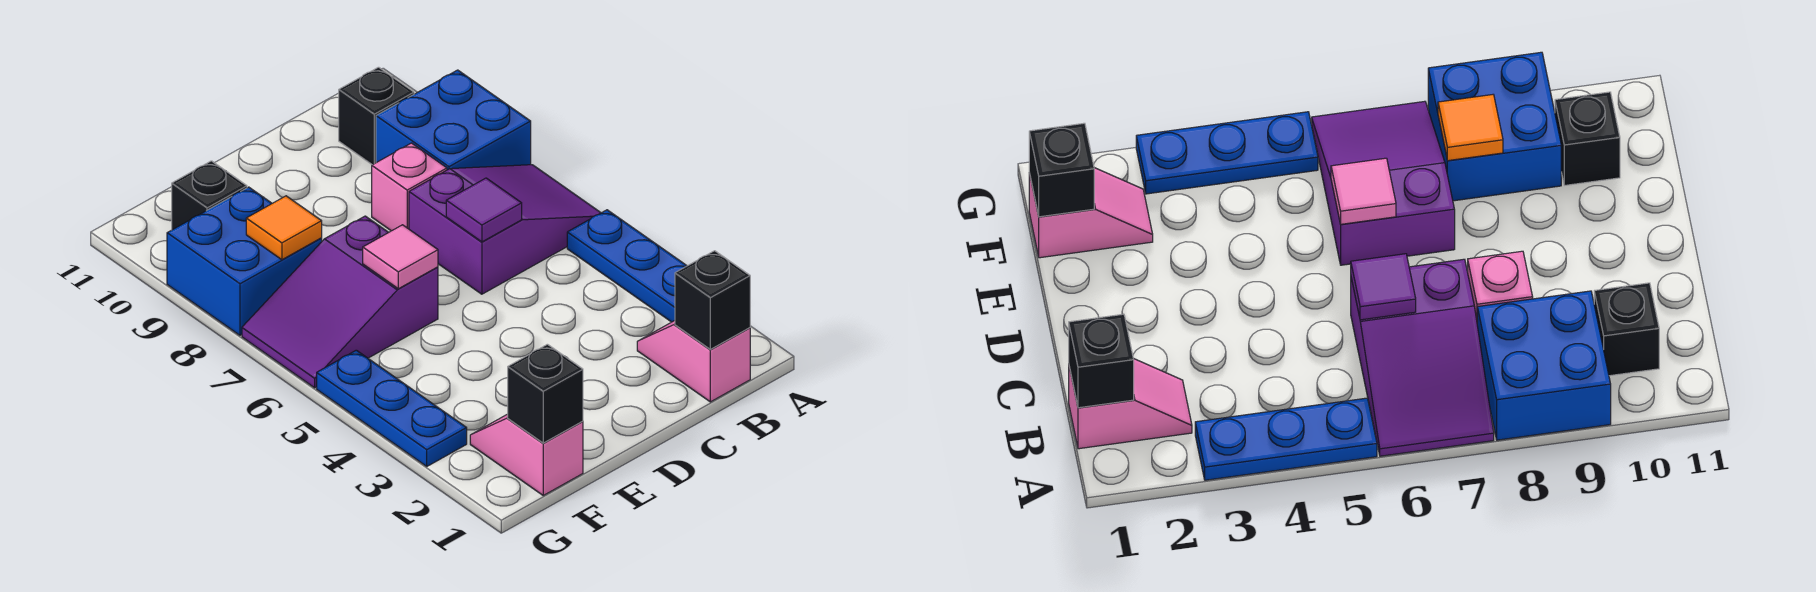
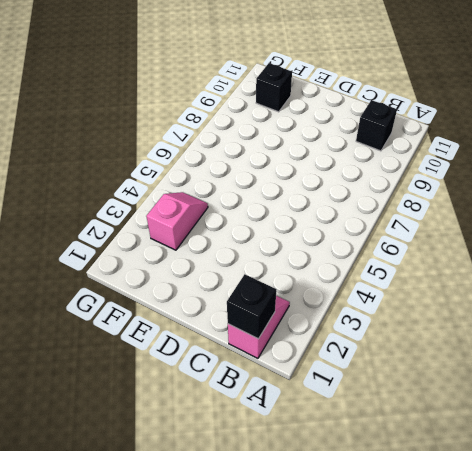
pink slope F3:F4 level 1 top 3 -> pink slope F1:F2 level 1 top 1
none -> blue plate A3:A5 level 1
none -> purple slope A6:C7 level 1 top C
none -> blue brick A8:B9 level 1

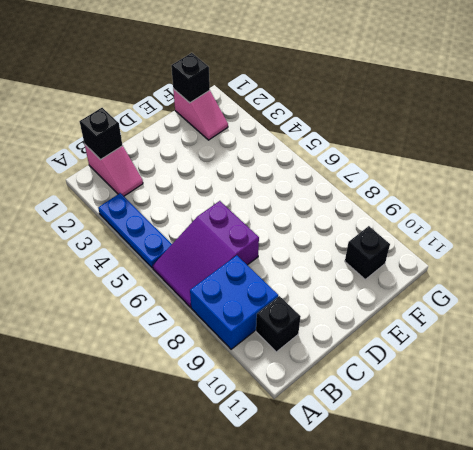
none -> pink brick C8 level 1
none -> purple slope E6:G7 level 1 top E
none -> blue brick F8:G9 level 1

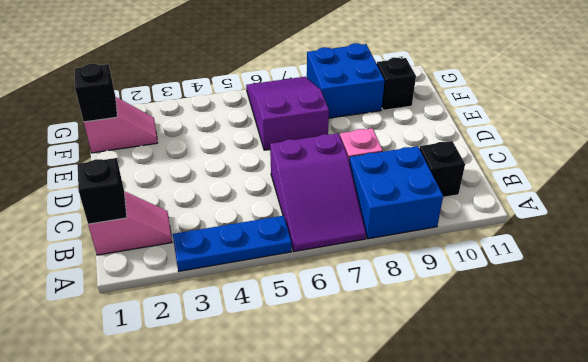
none -> blue plate G3:G5 level 1
none -> purple tile C6 level 2
none -> pink tile E6 level 2

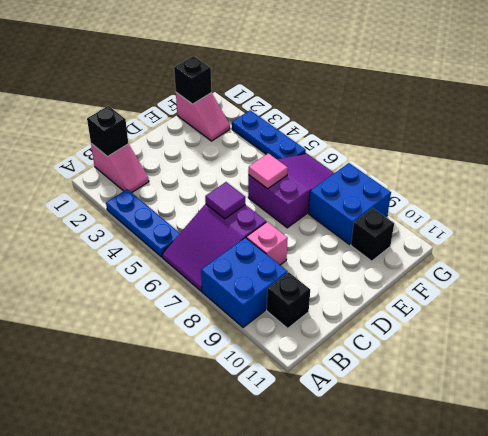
none -> orange tile F8 level 2

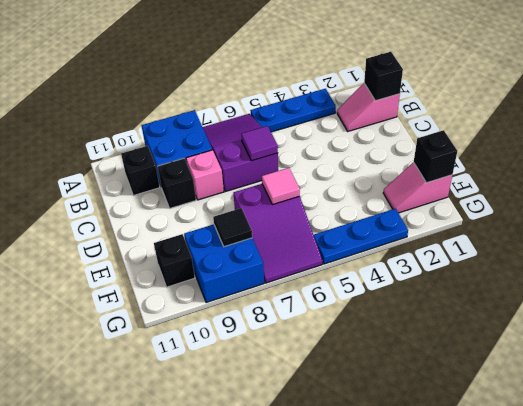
black brick C9 level 1 -> none
black tile F8 level 2 -> orange tile F8 level 2

